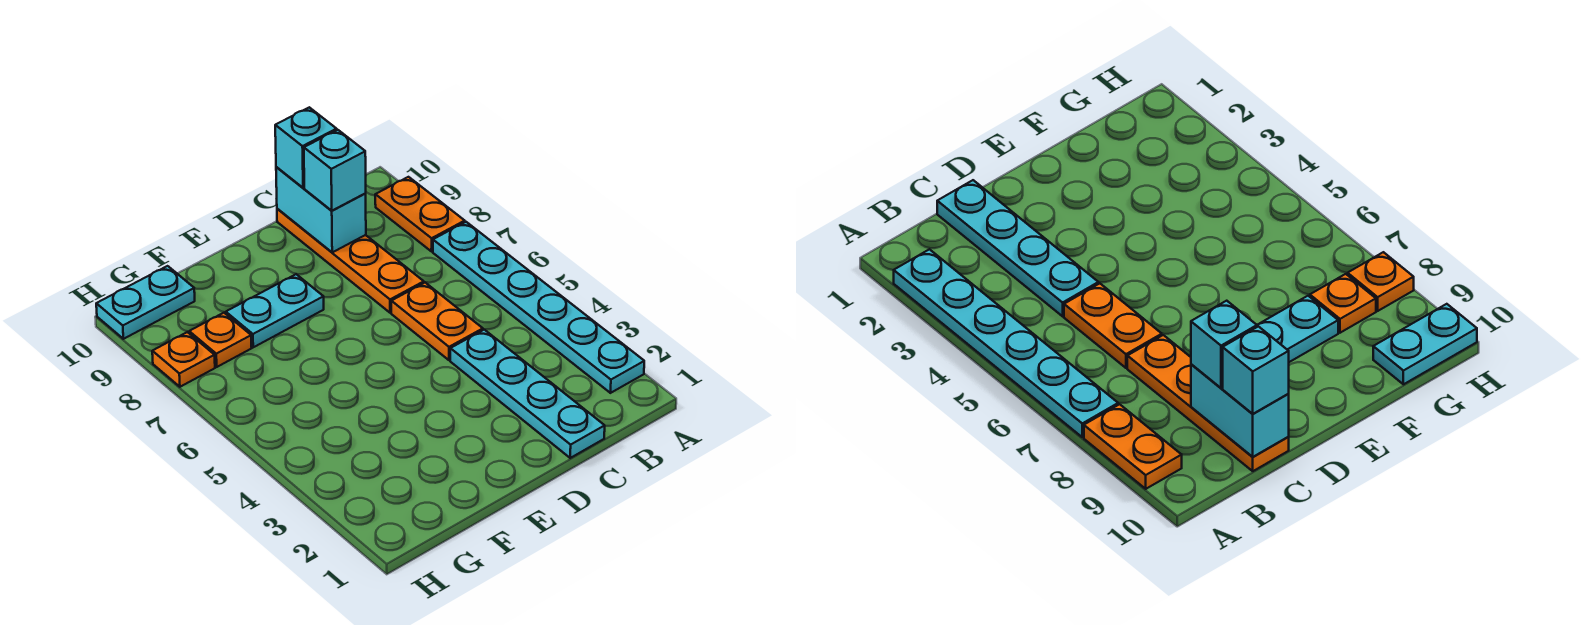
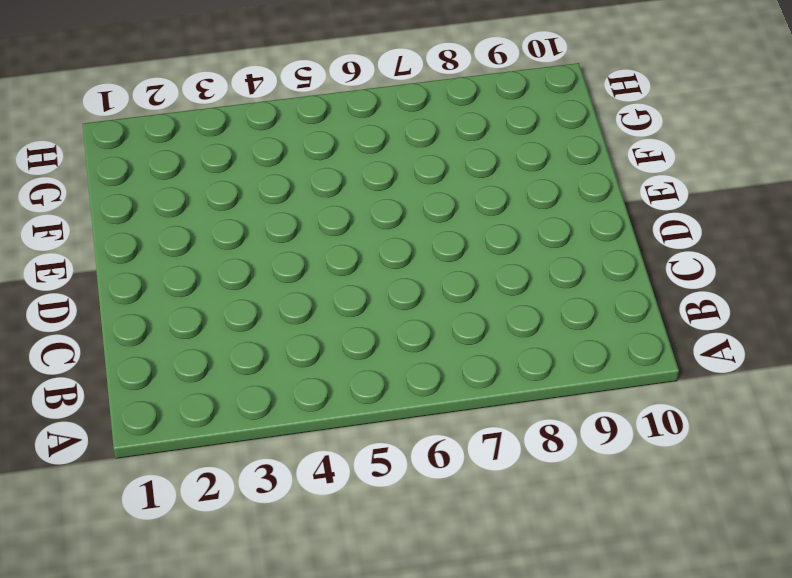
none -> cyan plate A2:A7 level 1
none -> orange plate A8:A9 level 1
none -> cyan plate C1:C4 level 1

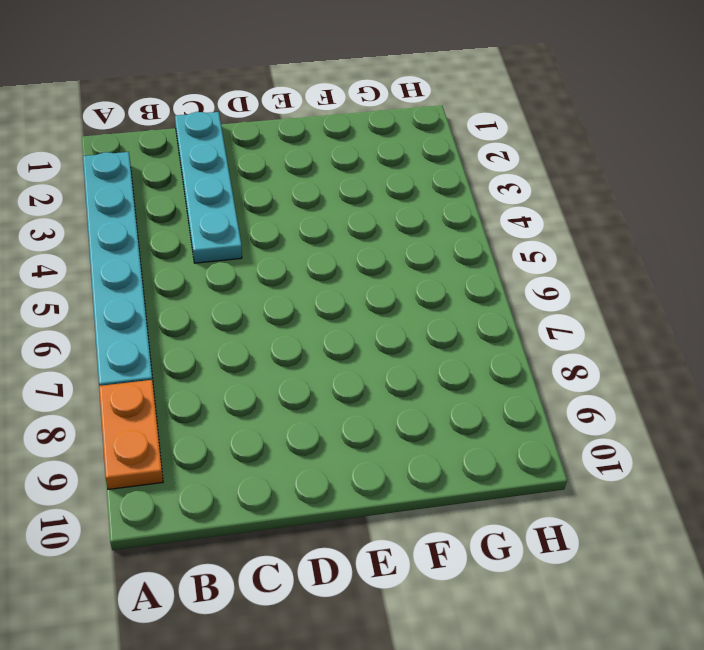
none -> orange plate C5:C6 level 1
none -> orange plate C7:C10 level 1
none -> cyan plate E8:F8 level 1

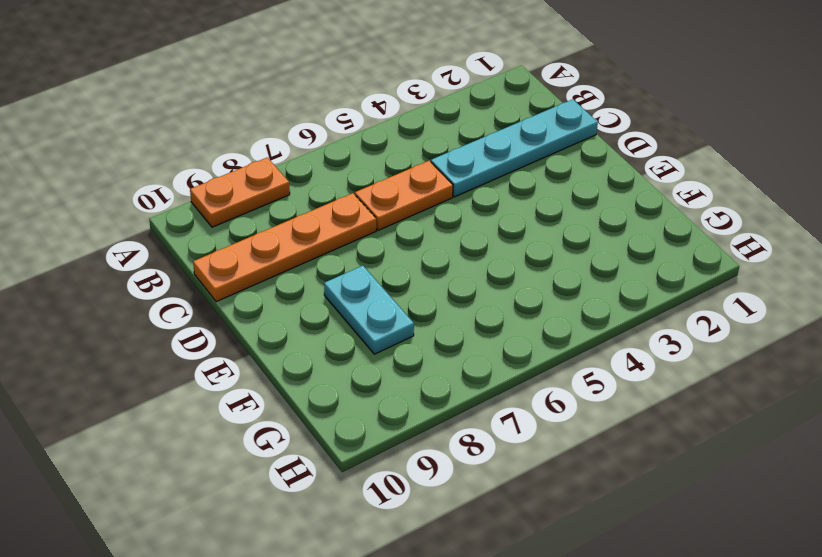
none -> cyan plate A2:A7 level 1
none -> orange plate G8 level 1
none -> cyan plate G10:H10 level 1

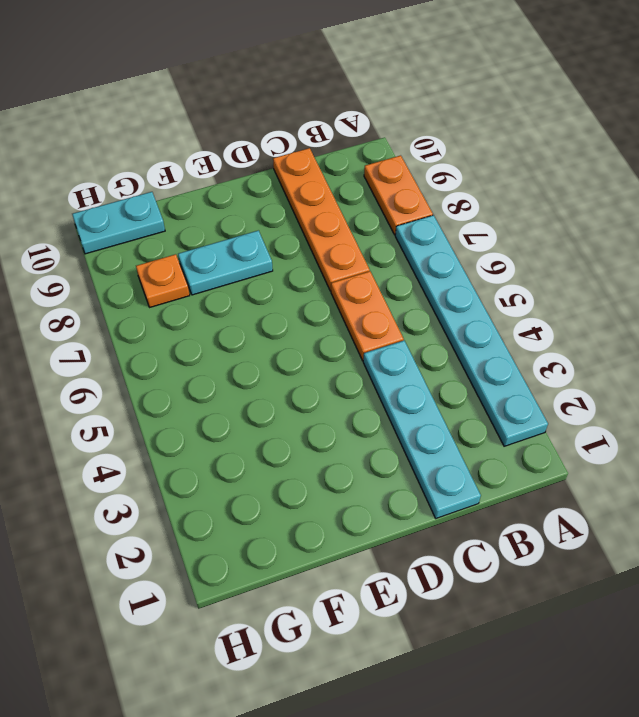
none -> orange plate H8 level 1
none -> cyan brick C9:C10 level 2
none -> cyan brick C9 level 3

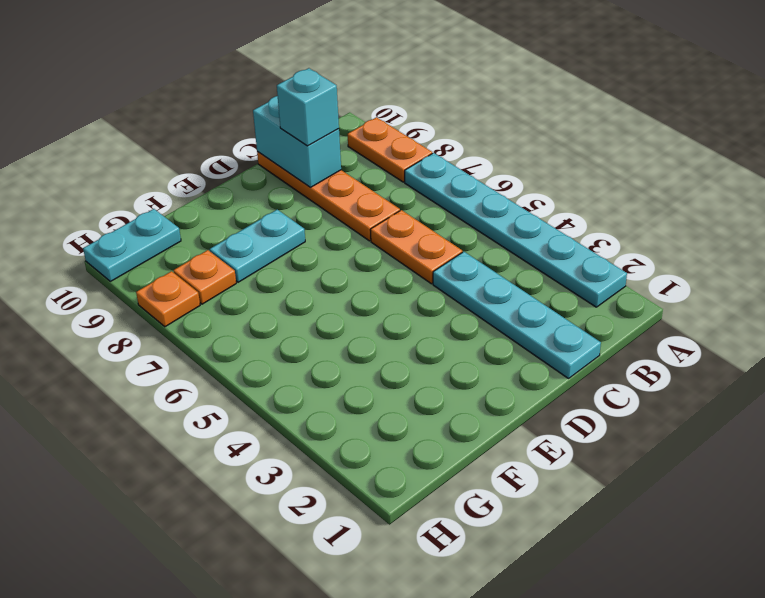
none -> cyan brick C10 level 3

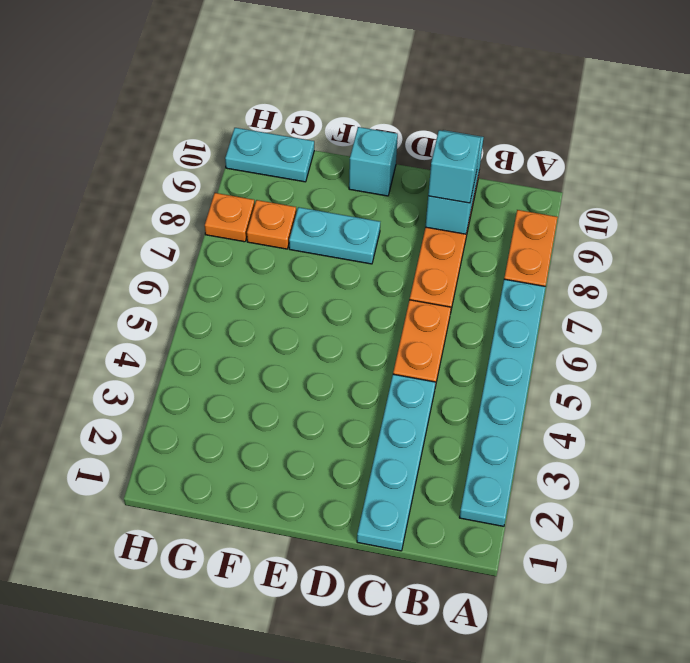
cyan brick E10 level 1 -> cyan brick C10 level 3

